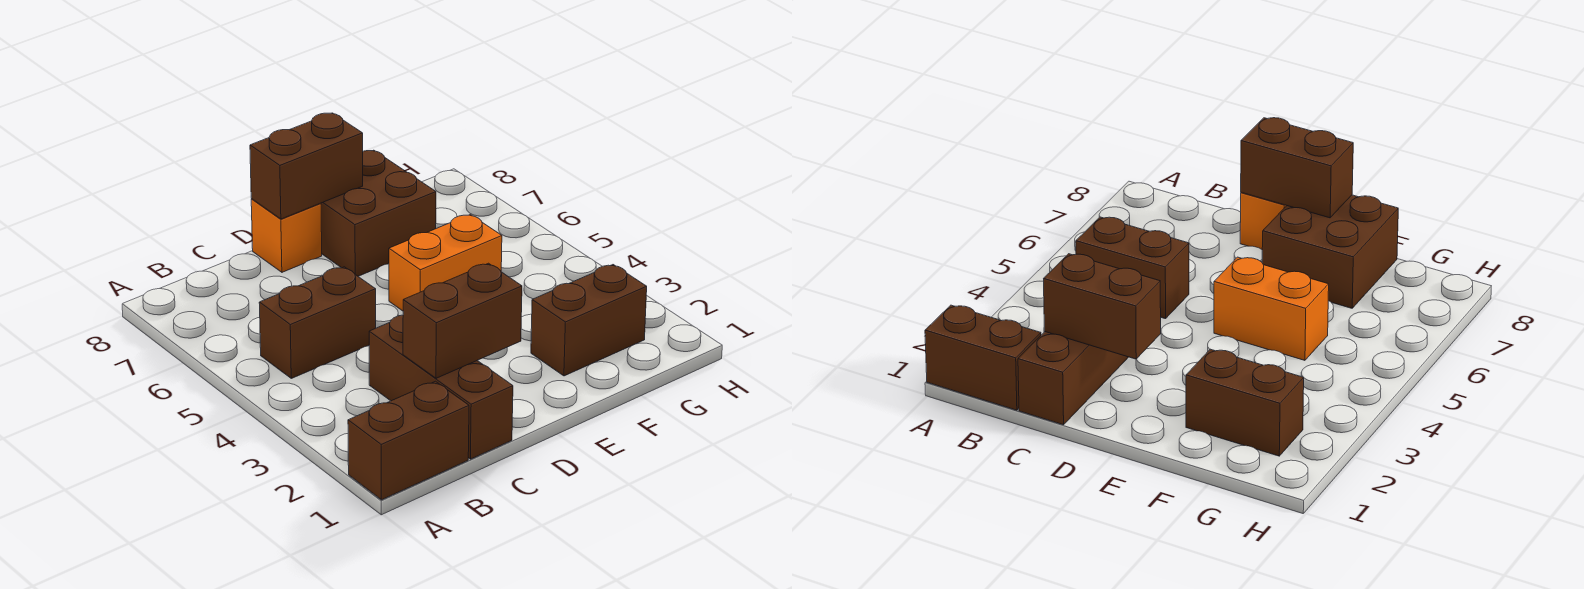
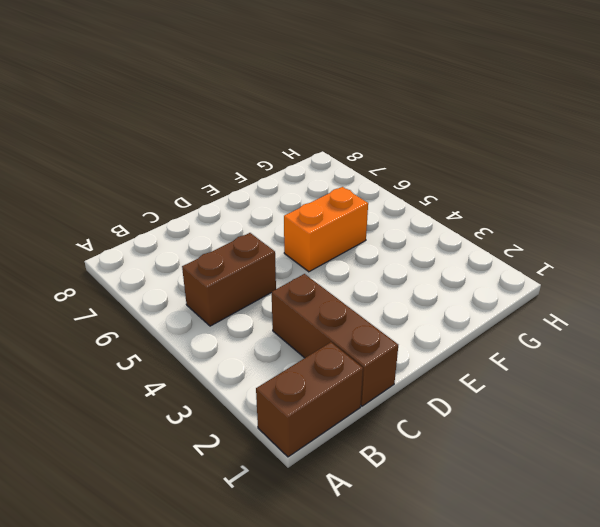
none -> orange brick D8 level 1
none -> brown brick E7:F8 level 1

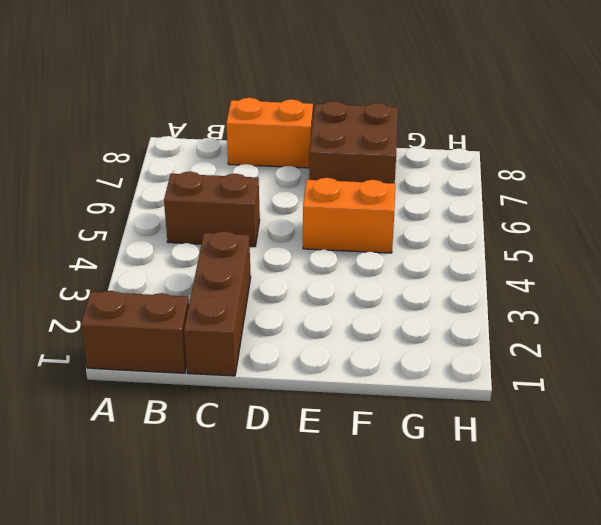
orange brick C8:D8 level 1 -> orange brick D8 level 1
none -> brown brick F2:G2 level 1
none -> brown brick C2:D2 level 2

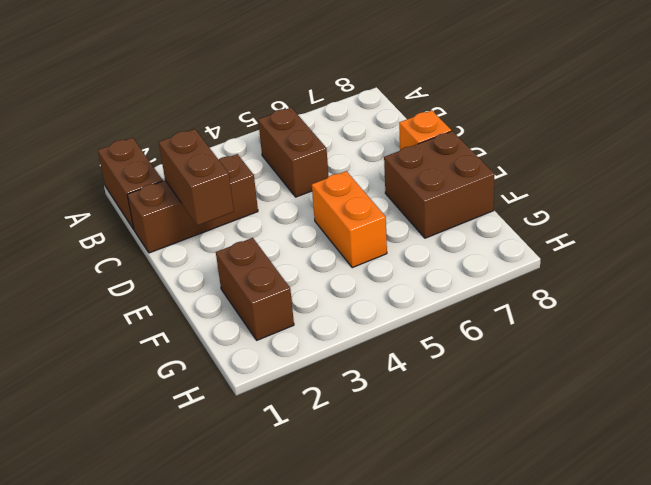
none -> brown brick D8:E8 level 2

